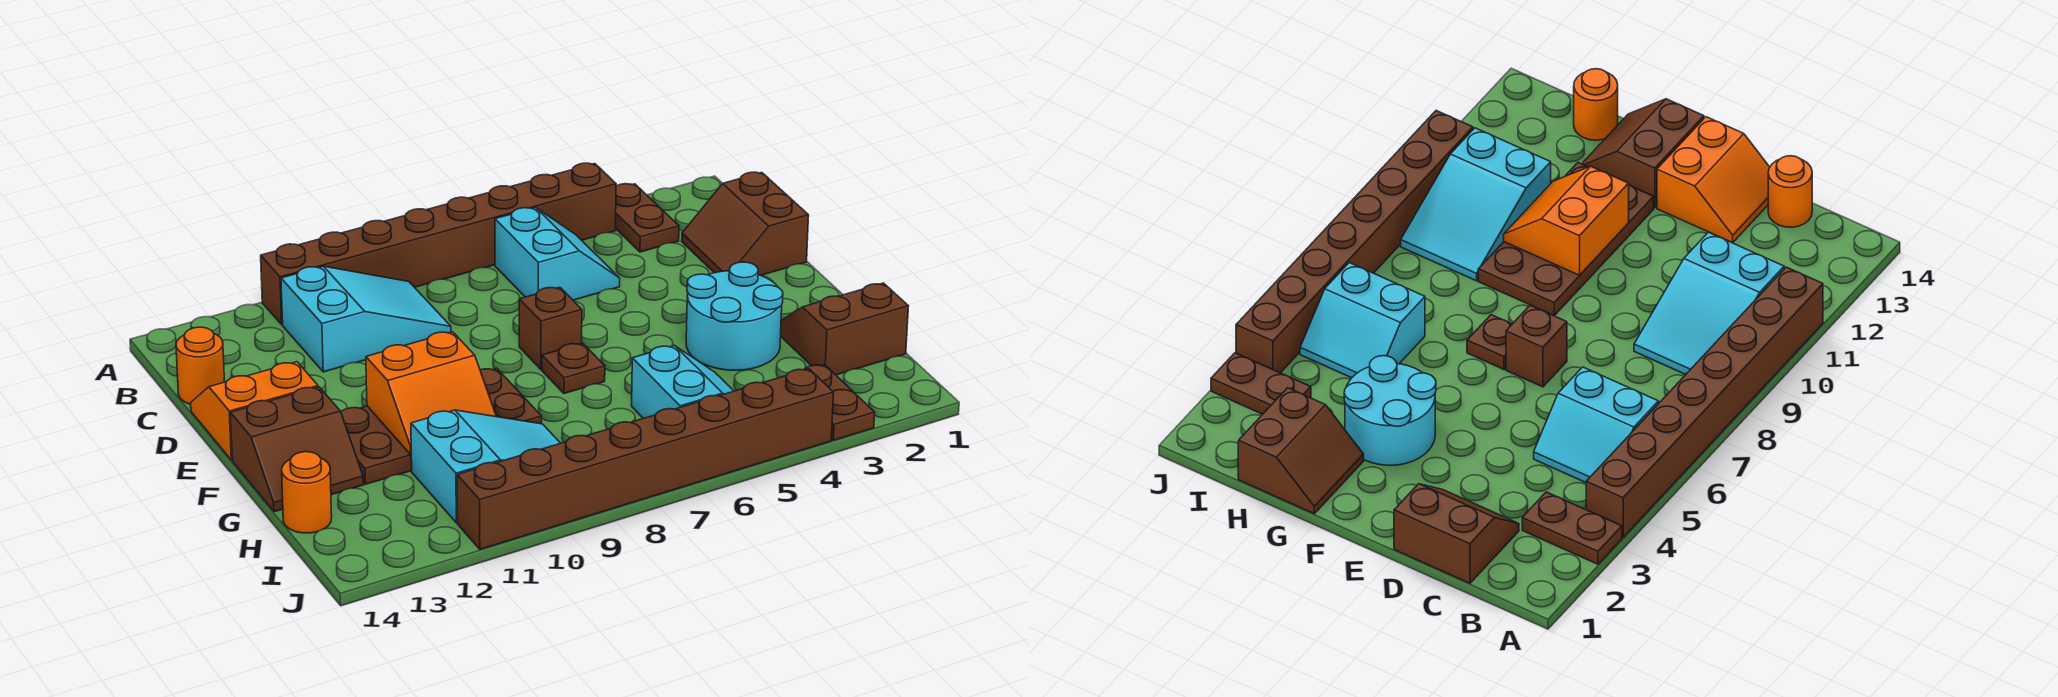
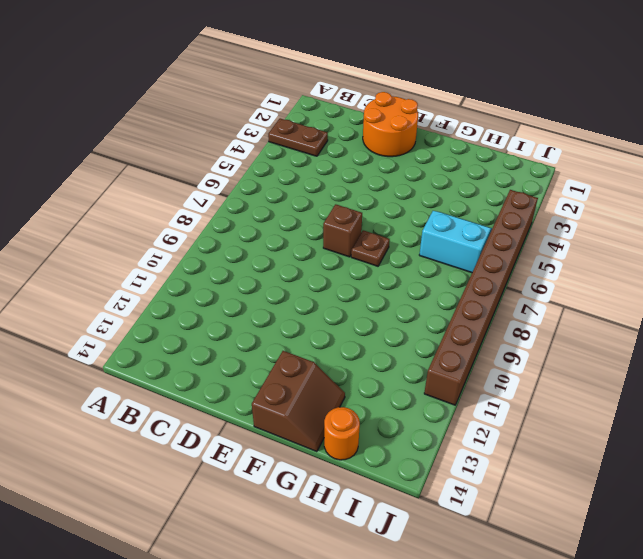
orange round brick D1:E2 level 1 -> brown slope C1:D2 level 1 top 1
none -> brown brick A4:A11 level 1
none -> cyan slope B5:C6 level 1 top 6
none -> cyan slope B9:C11 level 1 top 11

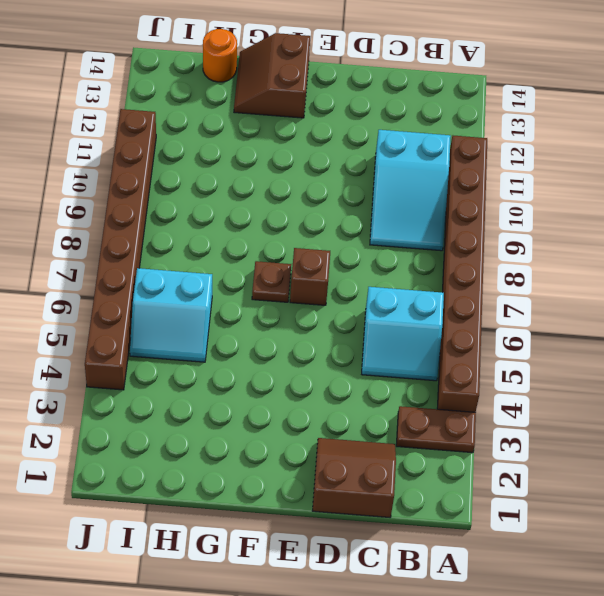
none -> orange round brick C14 level 1
none -> orange slope D13:E14 level 1 top E
none -> cyan round brick F3:G4 level 1

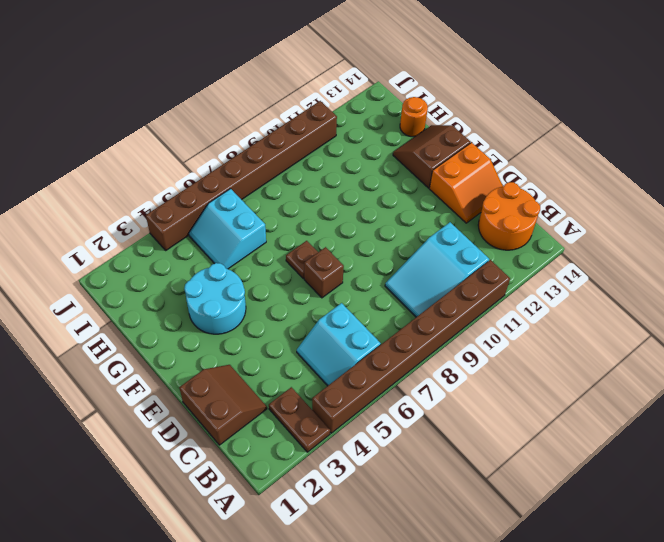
orange round brick B13:C14 level 1 -> orange round brick C14 level 1
none -> brown plate F9:G12 level 1
none -> brown slope G1:H2 level 1 top H
none -> cyan slope H9:I11 level 1 top 11

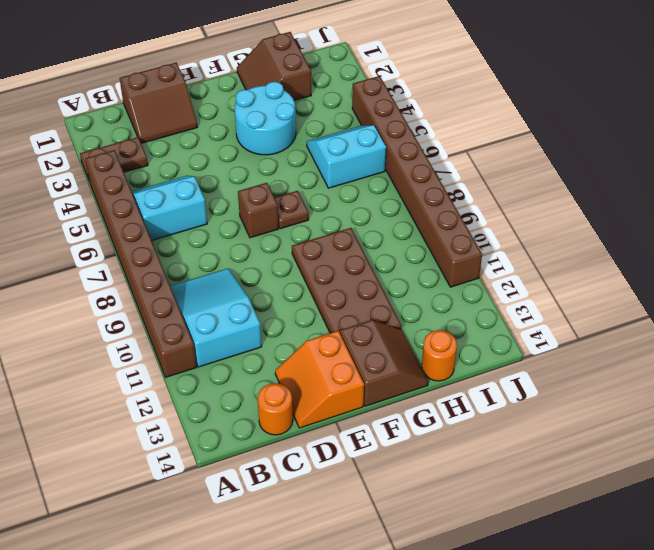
none -> cyan slope H9:I11 level 1 top 11
none -> brown plate I3:J3 level 1
none -> orange slope F10:G11 level 2 top F

